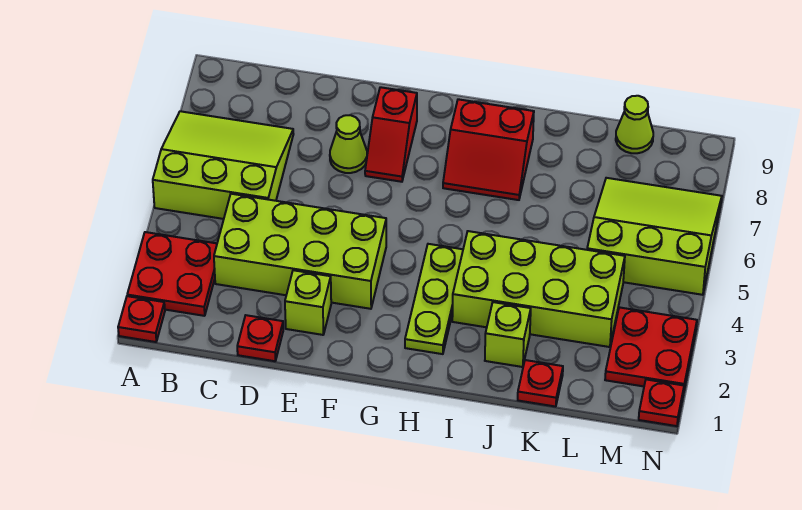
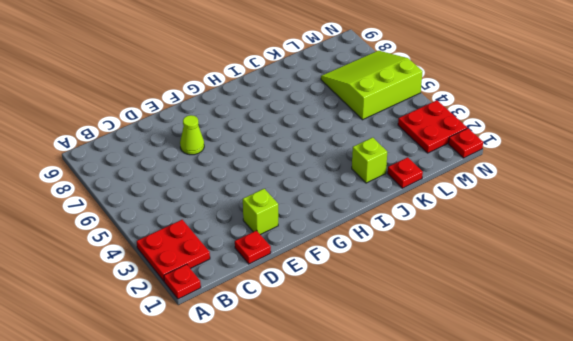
none -> lime slope A5:C7 level 1 top 5
none -> lime brick C3:F4 level 1
none -> red slope F7:F8 level 1 top 8

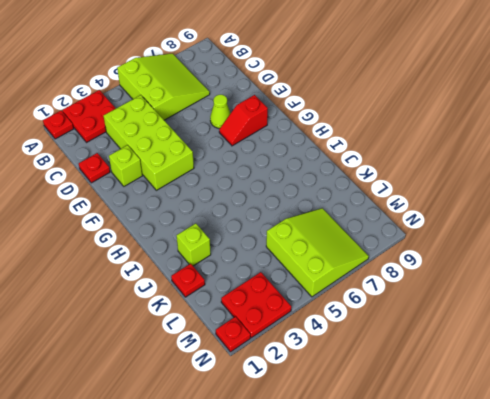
none -> lime plate H2:H4 level 1
none -> red slope H7:I8 level 1 top 8
none -> lime brick I3:L4 level 1

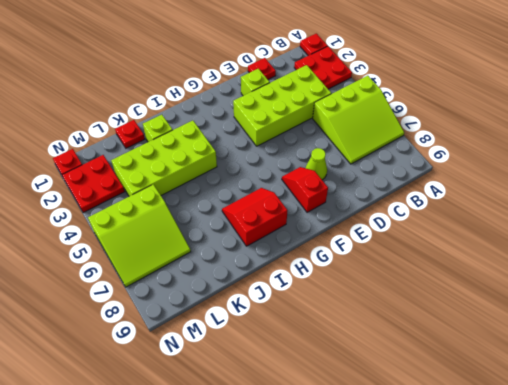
none -> lime plate H2:H4 level 1
none -> lime cone L9 level 1

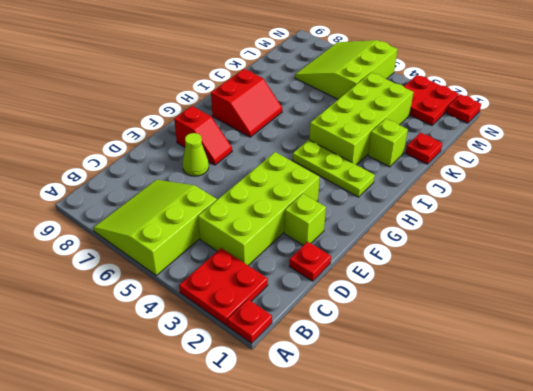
none -> lime cone L9 level 1

